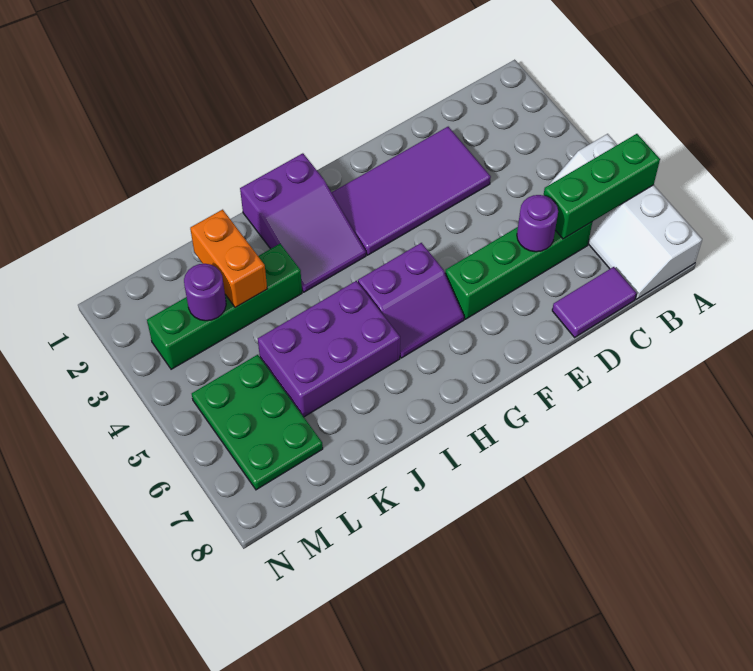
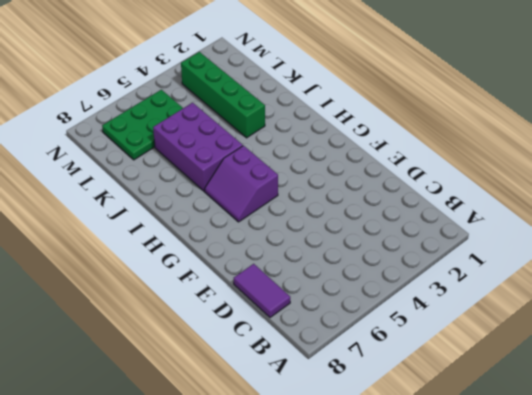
none -> white slope A5:B8 level 1 top A
none -> green brick C6:F6 level 1
none -> purple tile D2:G3 level 1

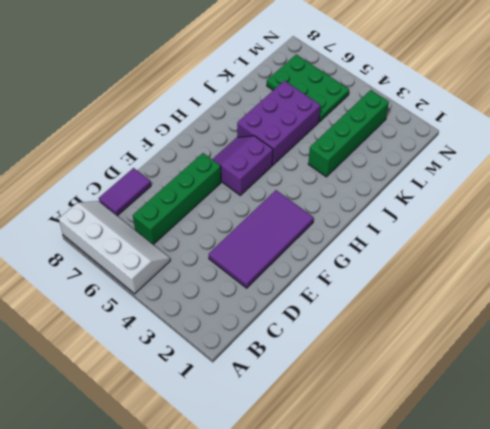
none -> purple slope H1:I3 level 1 top 1
none -> green brick A6:C6 level 2
none -> purple round brick D6 level 2

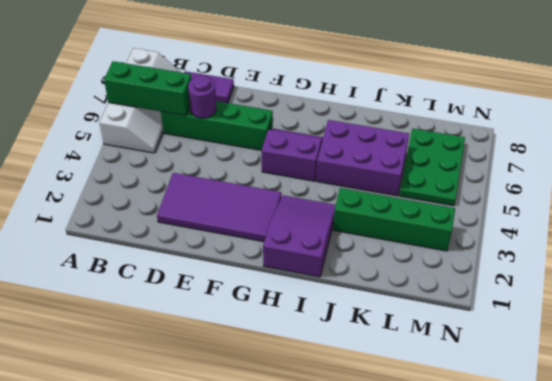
none -> orange brick K2:K3 level 2
none -> purple round brick L3 level 2

